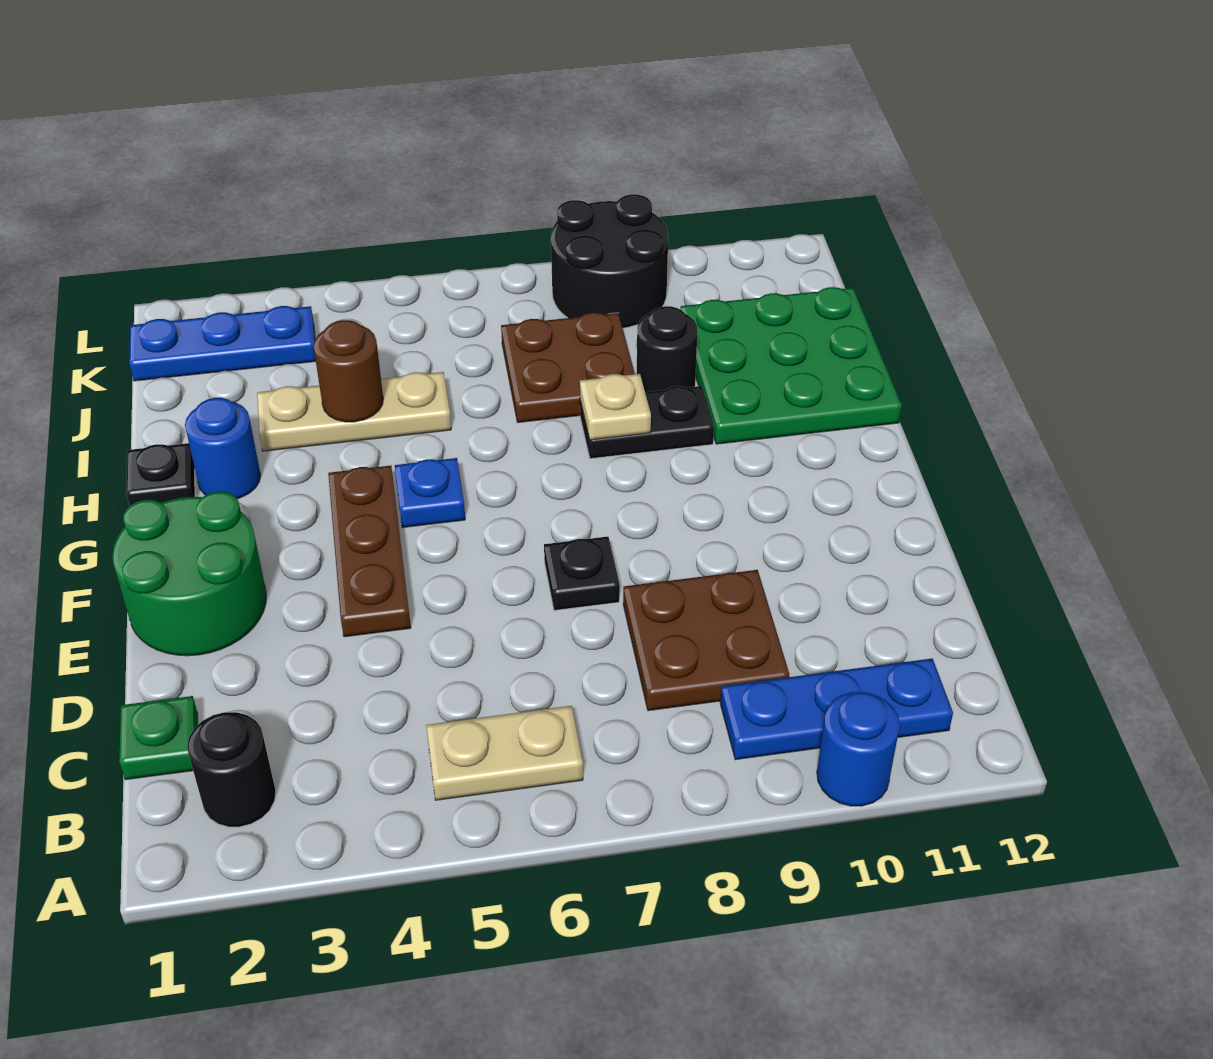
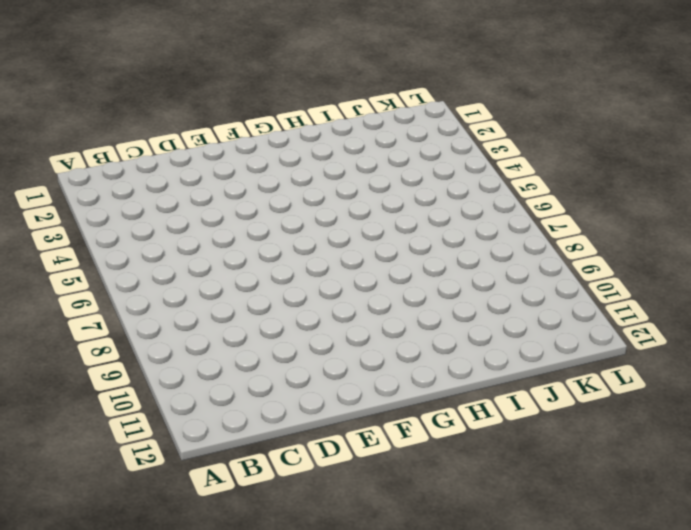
none -> blue round brick A10 level 1
none -> black round brick B2 level 1
none -> tan plate B5:B6 level 1

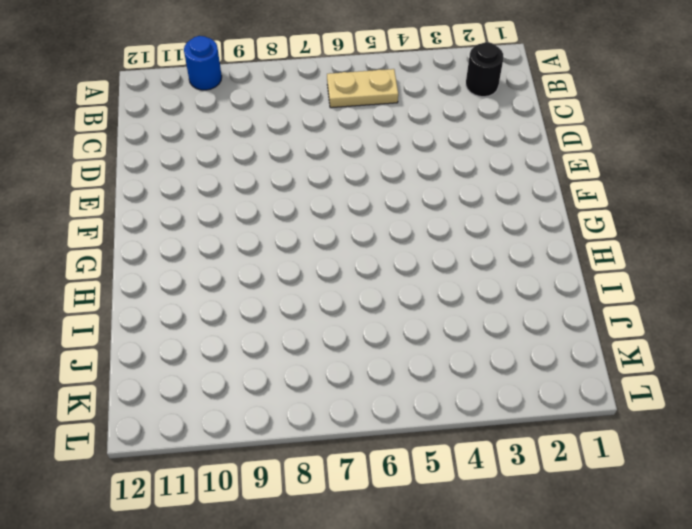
none -> blue plate B9:B11 level 1
none -> green plate C1 level 1
none -> brown plate C8:D9 level 1

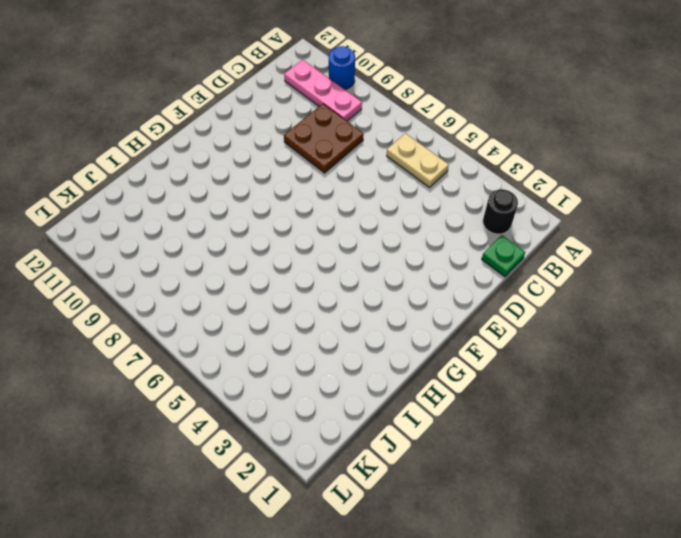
pink plate B9:B11 level 1 -> blue plate B9:B11 level 1
none -> green round brick E1:F2 level 1
none -> brown plate E4:G4 level 1
none -> black plate E7 level 1

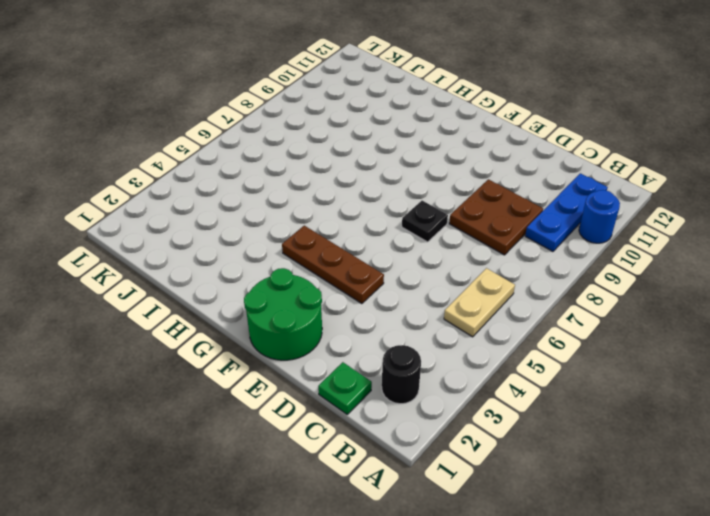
none -> blue plate G5 level 1
none -> black plate H1 level 1
none -> blue round brick H2 level 1

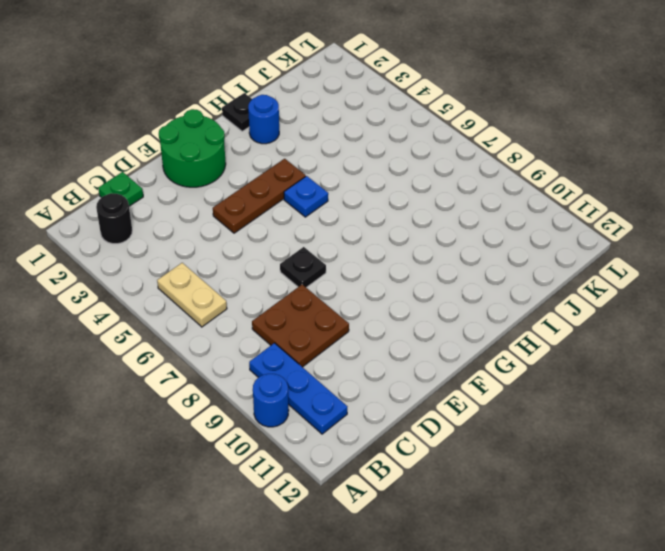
none -> black plate H8:H9 level 1
none -> green plate H10:J12 level 1
none -> tan plate I3:I5 level 1

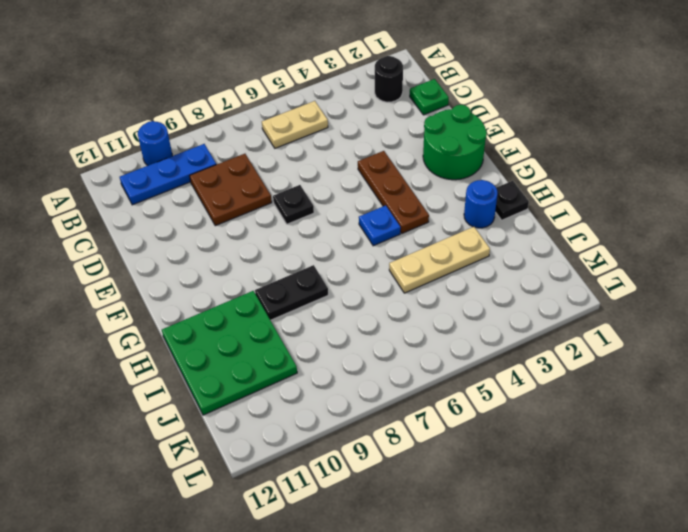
none -> brown plate I7:J8 level 1
none -> black round brick I9 level 1
none -> blue plate K1:K3 level 1

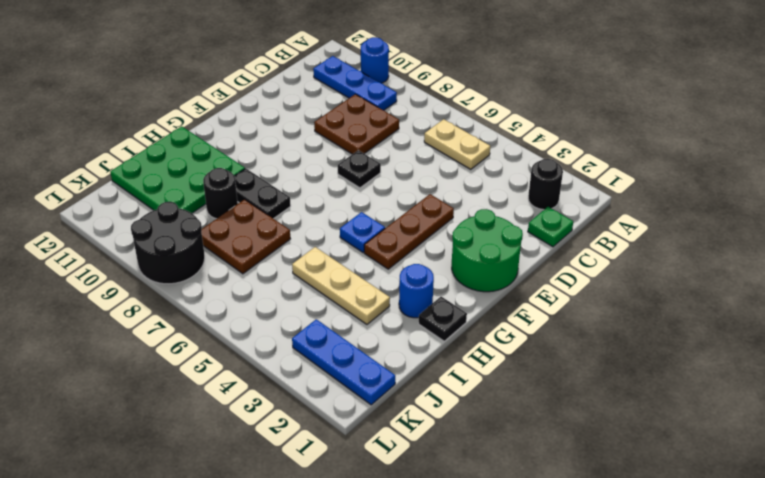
none -> tan plate H8 level 2
none -> brown round brick I4 level 2

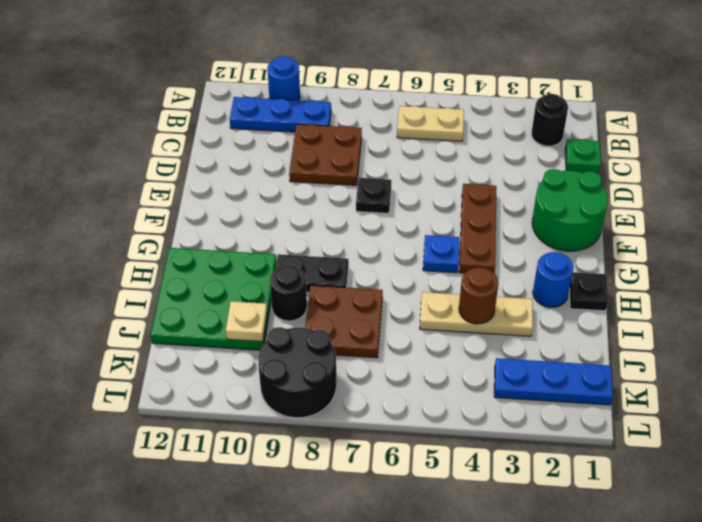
tan plate J10 level 2 -> tan plate H8 level 2

